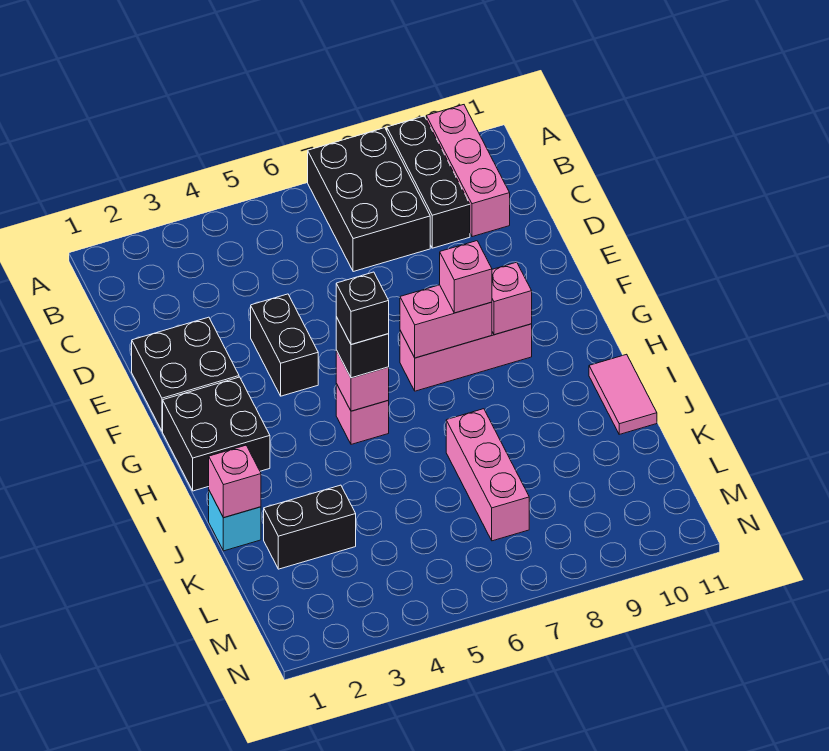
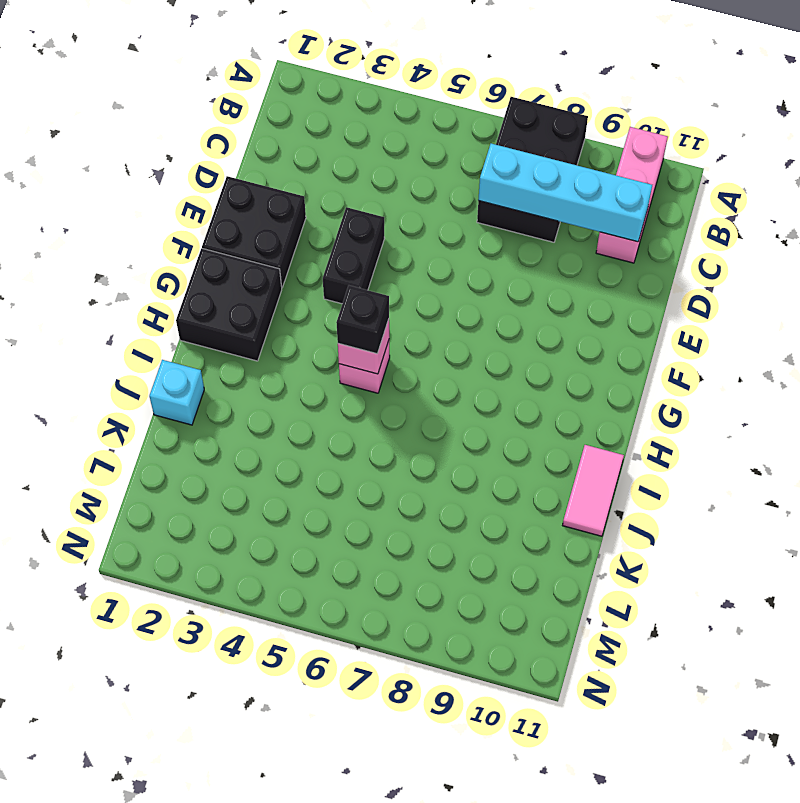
cyan brick C7:C10 level 2 -> none
none -> black brick A9:C9 level 1
none -> pink brick G7:G9 level 1
none -> pink brick J7:L7 level 1

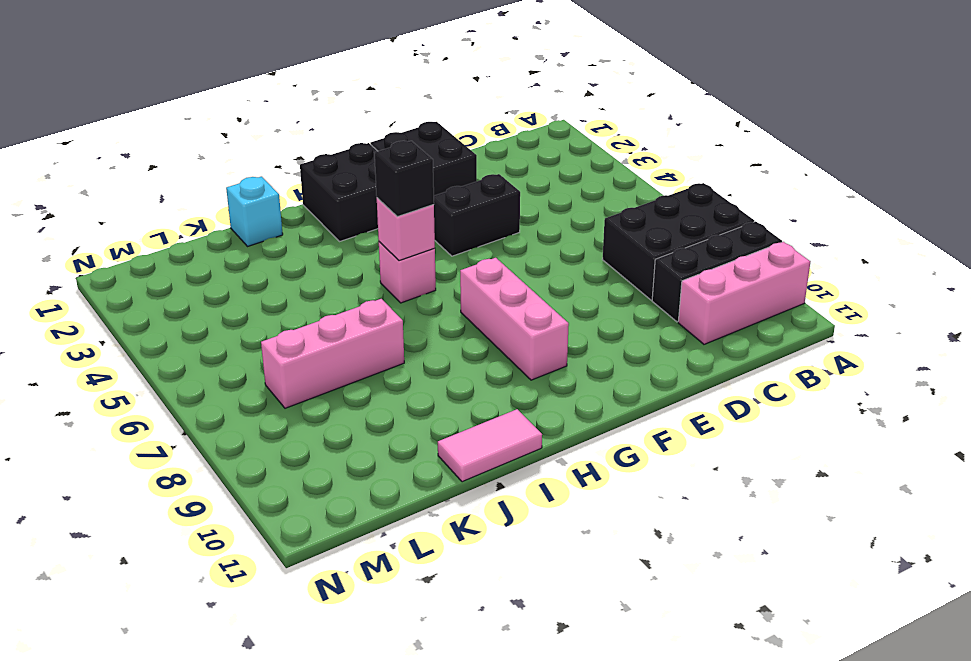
none -> black brick K2:K3 level 1
none -> pink brick G7:G8 level 2
none -> pink brick G9 level 2

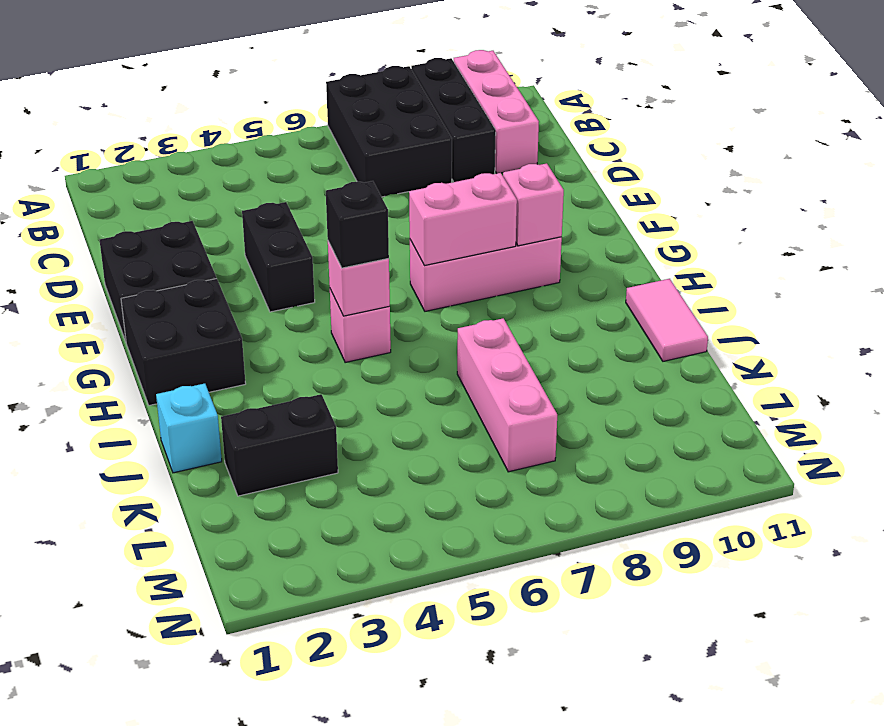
none -> pink brick J1 level 2
none -> pink brick G8 level 3
none -> black brick H5 level 4

